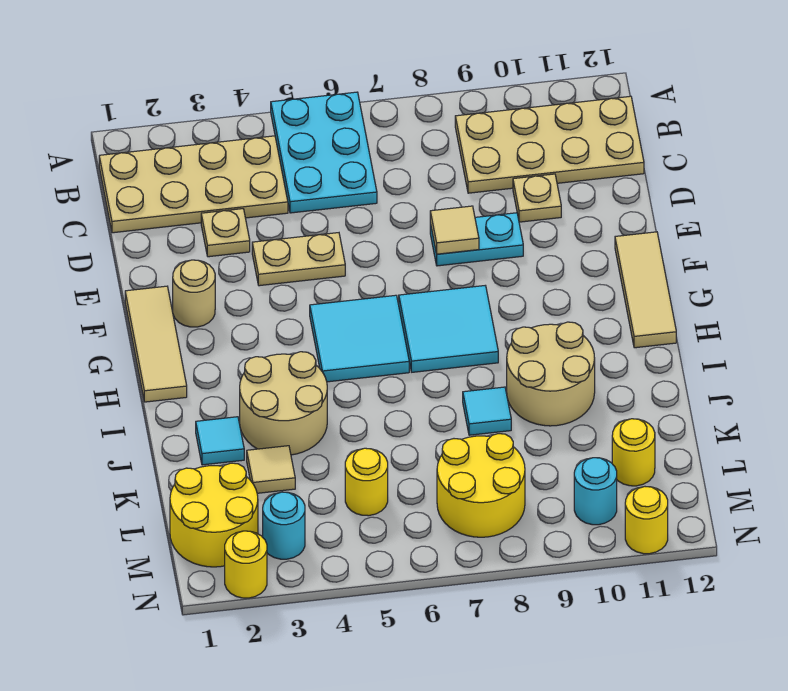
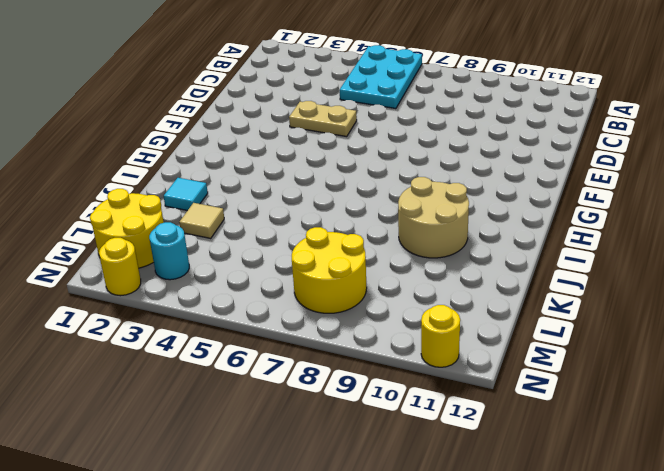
none -> tan plate B1:C4 level 1
none -> tan plate B9:C12 level 1
none -> tan plate D3 level 1

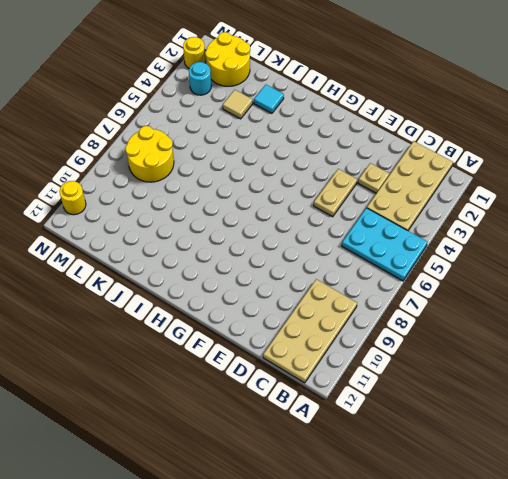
none -> tan plate D10 level 1
none -> cyan plate E8:E9 level 1
none -> tan tile F1:H1 level 1

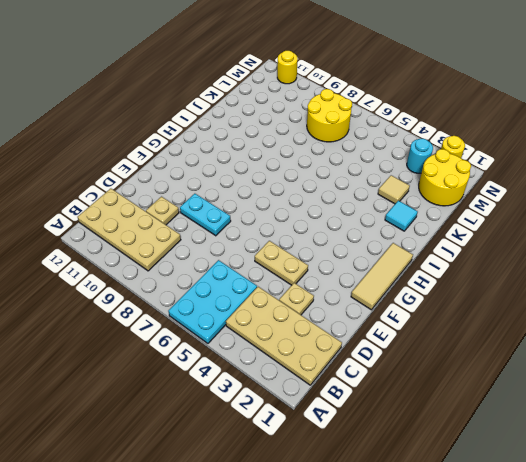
none -> tan round brick F2 level 1
none -> tan tile F12:H12 level 1
none -> cyan tile G5:H6 level 1

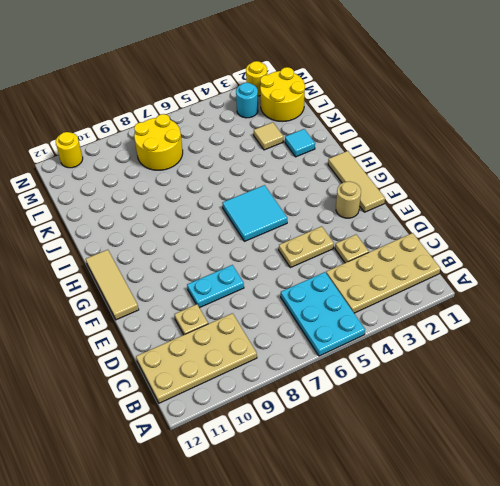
none -> cyan tile G7:H8 level 1
none -> tan round brick I3:J4 level 1
none -> tan round brick I9:J10 level 1

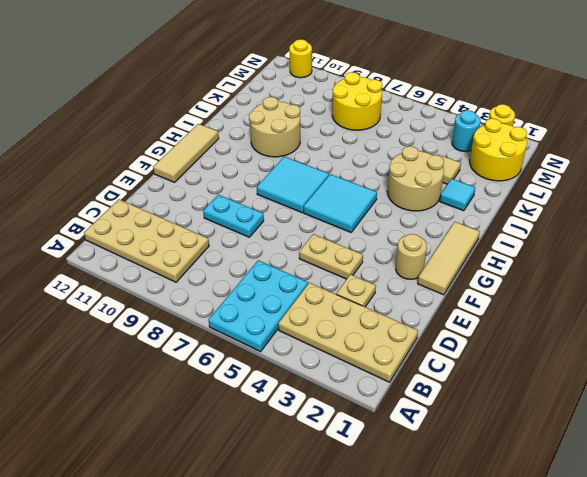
none -> tan plate D10 level 1
none -> cyan tile J8 level 1
none -> yellow round brick L5 level 1

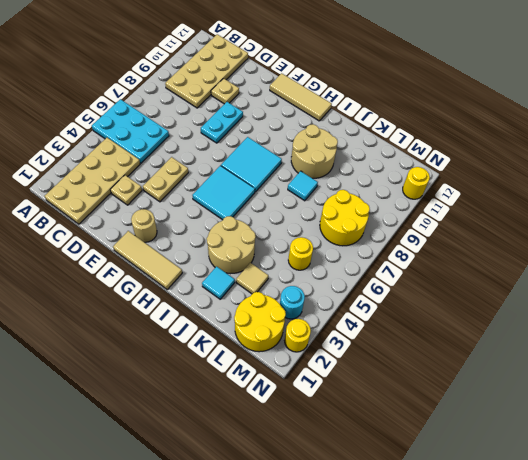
none -> yellow round brick L11 level 1
none -> cyan round brick M10 level 1
none -> tan tile E8 level 2

